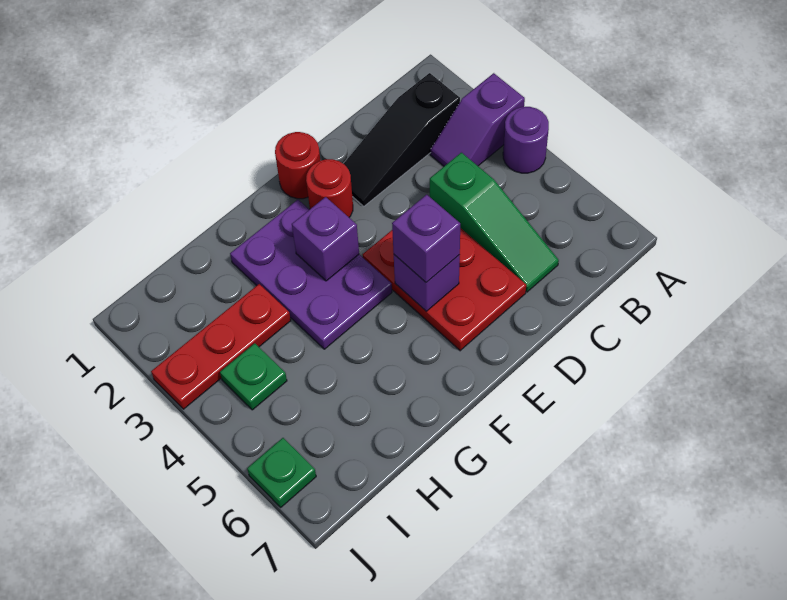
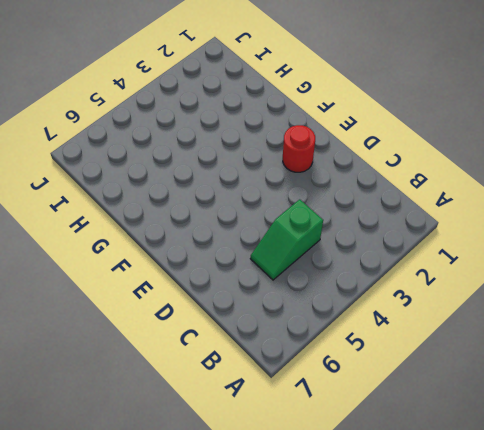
green slope C4:C5 level 1 top 4 -> green slope C4:C6 level 1 top 4
none -> purple slope A3:B3 level 1 top A
none -> purple round brick A4 level 1
none -> black slope B2:D2 level 1 top B

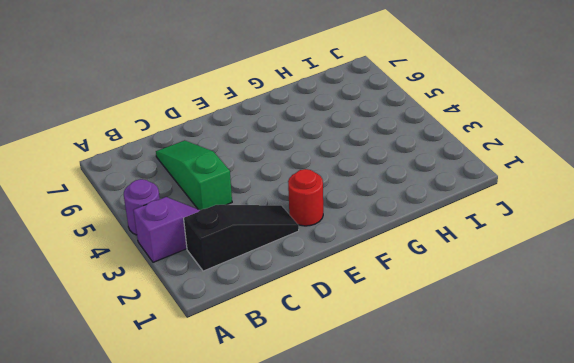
none -> red plate D4:E6 level 1
none -> red round brick E1 level 1
none -> purple plate F2:G4 level 1

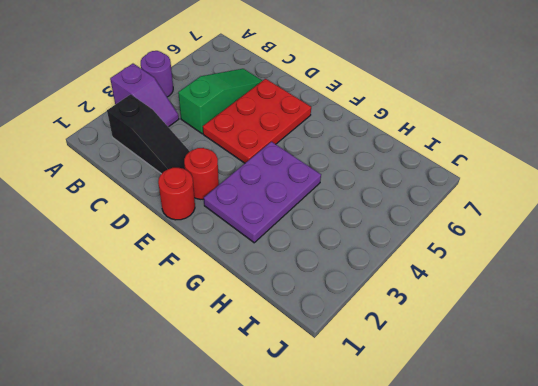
none -> red plate H3:J3 level 1
none -> green plate I4 level 1
none -> green plate J6 level 1

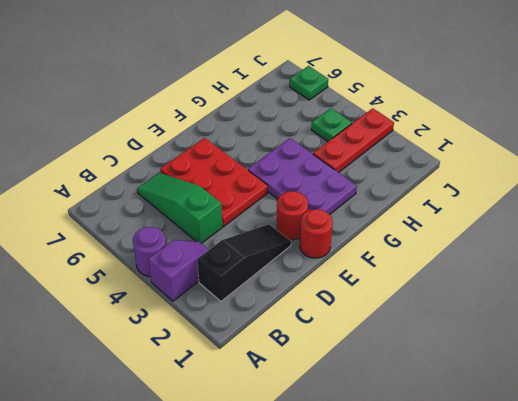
none -> purple brick E5 level 2
none -> purple brick F3 level 2
none -> purple brick E5 level 3

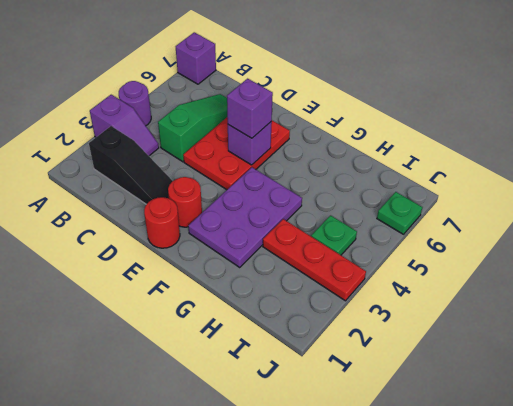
purple brick A7 level 1 -> purple brick F3 level 2

